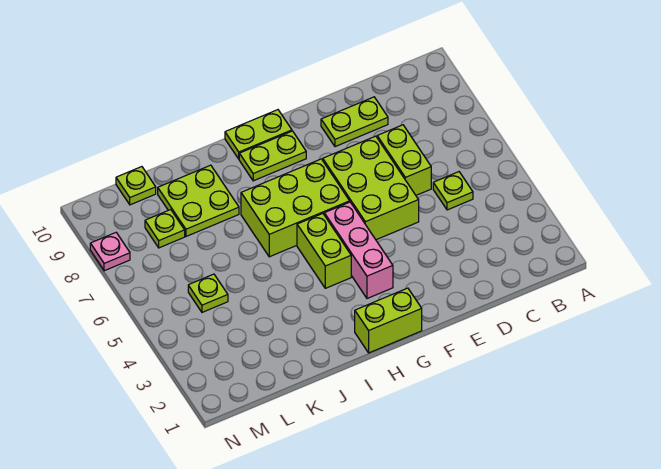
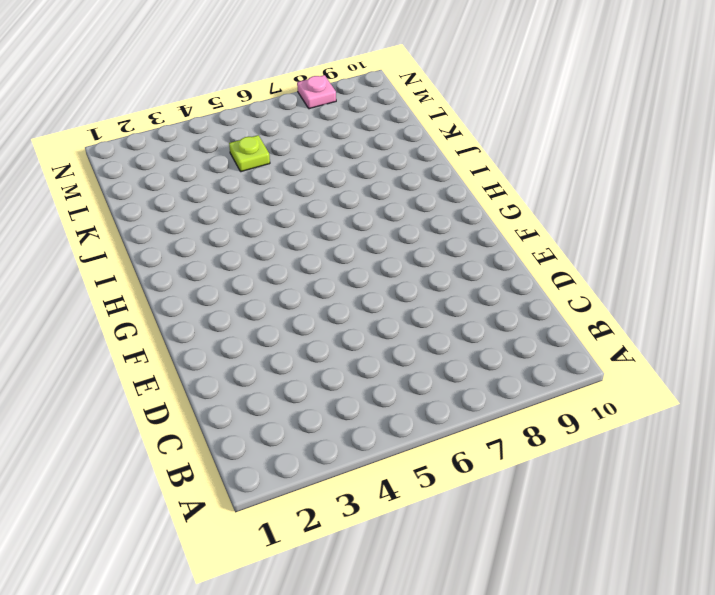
none -> lime plate C5 level 1
none -> lime brick D6:D7 level 1
none -> lime plate D9:E9 level 1

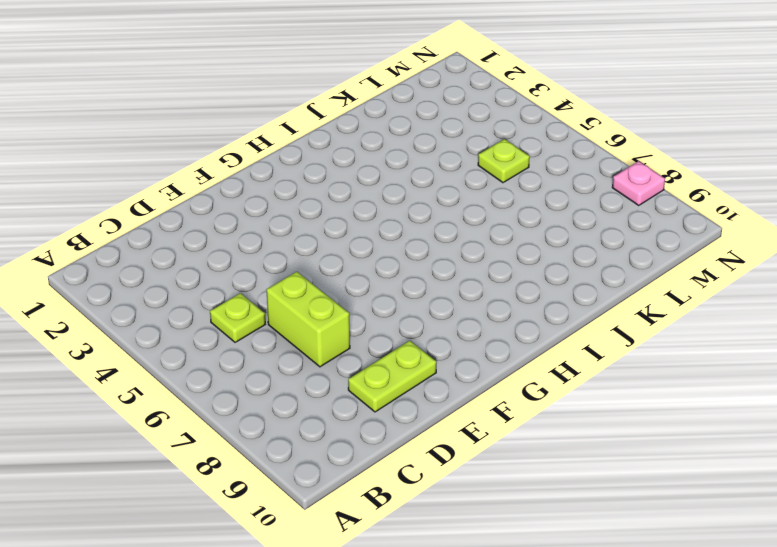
none -> lime brick E5:F7 level 1
none -> lime brick G1:H1 level 1
none -> pink brick G3:G5 level 1

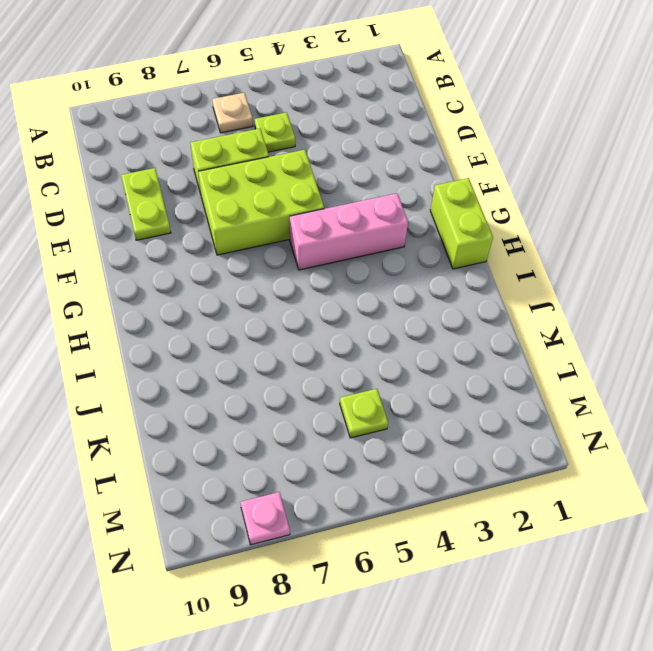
tan plate B6 level 1 -> none
none -> lime brick G6:I7 level 1
none -> lime plate G9:H9 level 1
none -> lime plate G10:H10 level 1

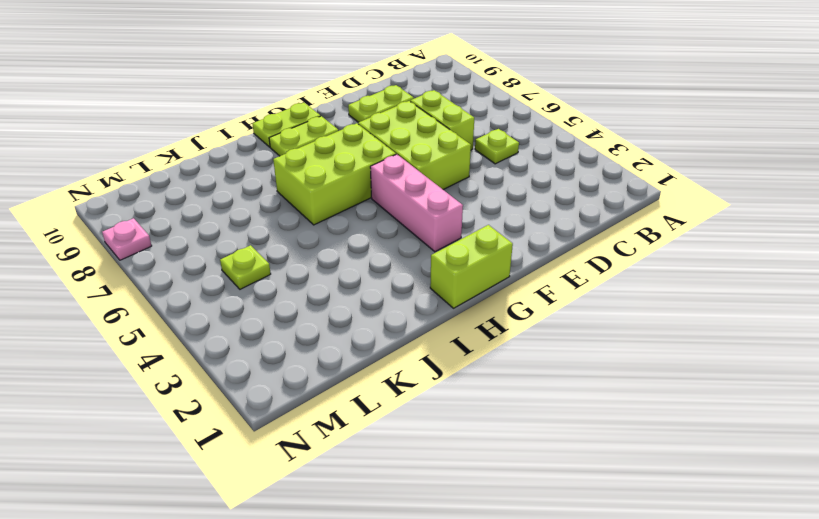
none -> lime brick H4:H5 level 1
none -> lime plate J8:K9 level 1
none -> lime plate L8 level 1

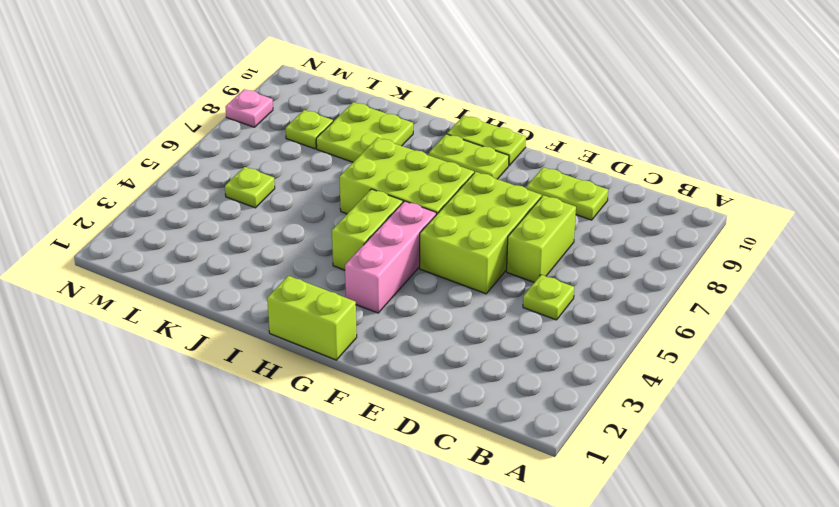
none -> lime plate L10 level 1

